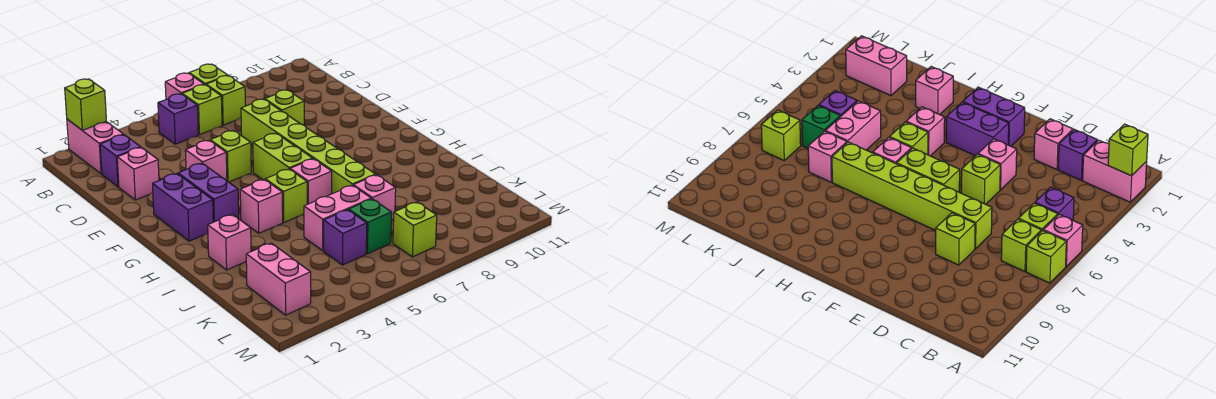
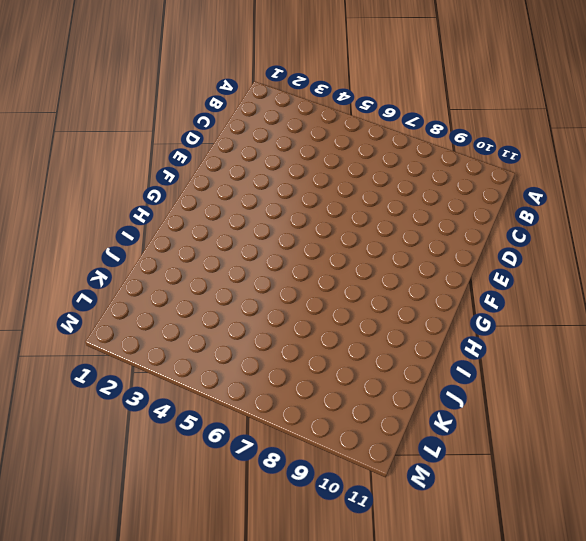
none -> pink brick A2:B2 level 1
none -> pink brick A6 level 1
none -> lime brick A7 level 1

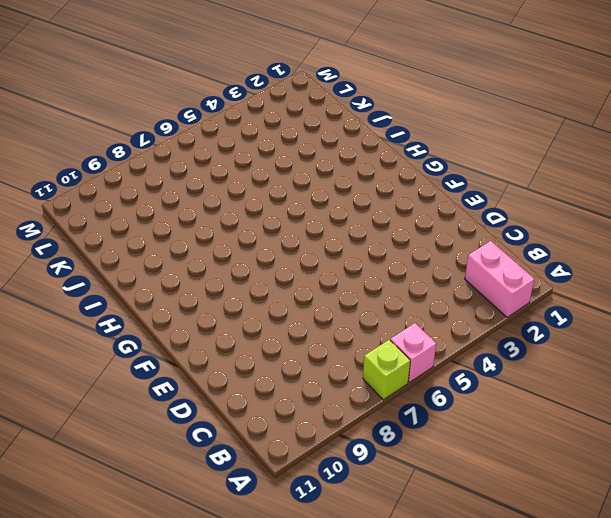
none -> purple brick B5 level 1
none -> lime brick B6 level 1
none -> lime brick B7 level 1

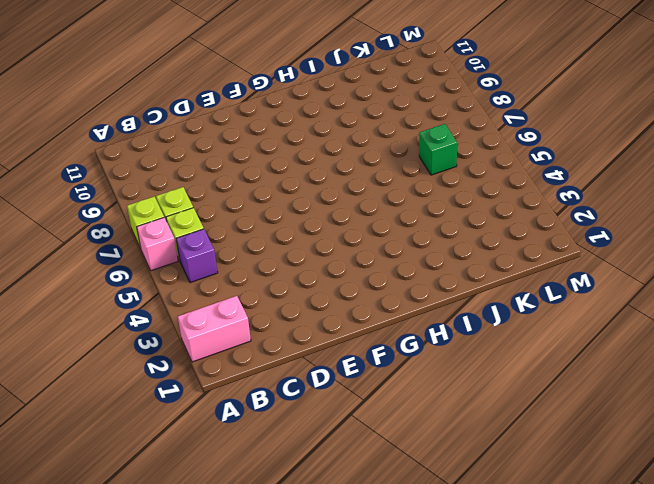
none -> purple brick C2 level 1
none -> pink brick D2 level 1
none -> lime brick D7:I7 level 1

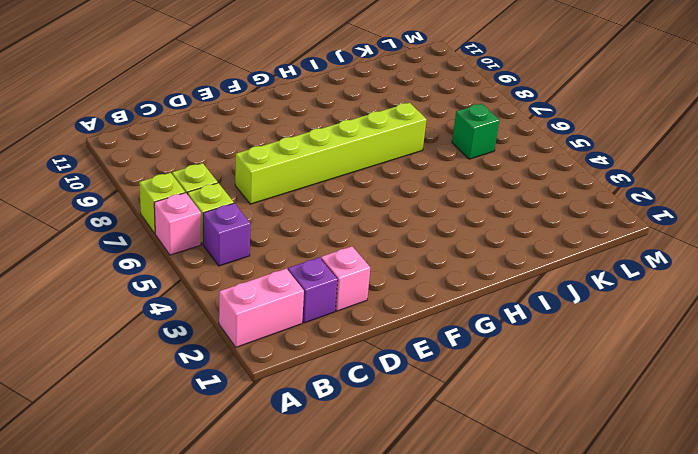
none -> lime brick D8 level 1
none -> pink brick E4 level 1
none -> lime brick E5 level 1

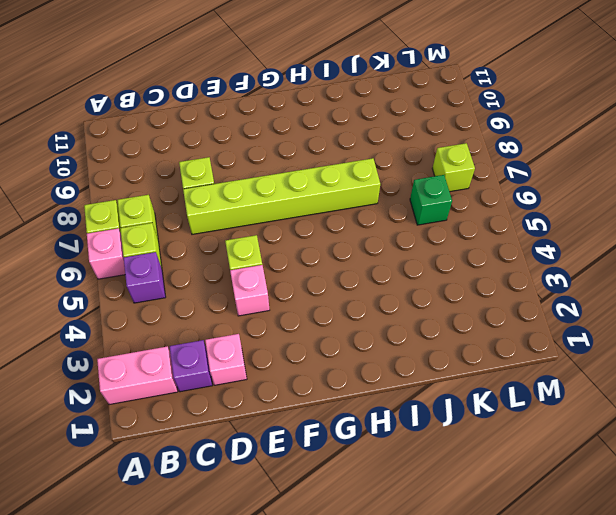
none -> purple brick F2:G2 level 1
none -> purple brick F3:G3 level 1
none -> lime brick F6:G6 level 1

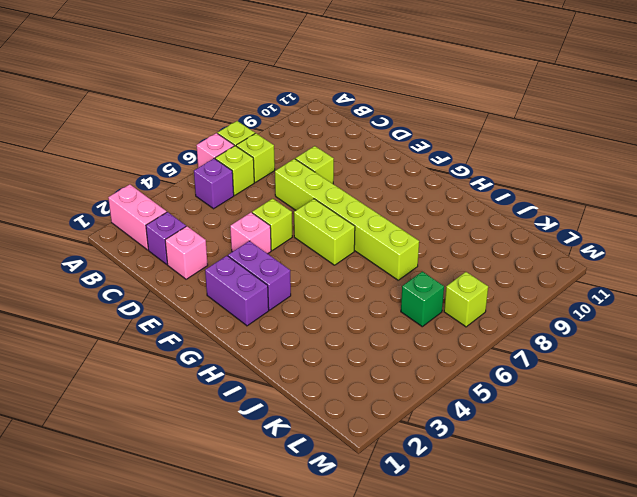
none -> pink brick H4 level 1
none -> lime brick H5 level 1
none -> pink brick H6 level 1

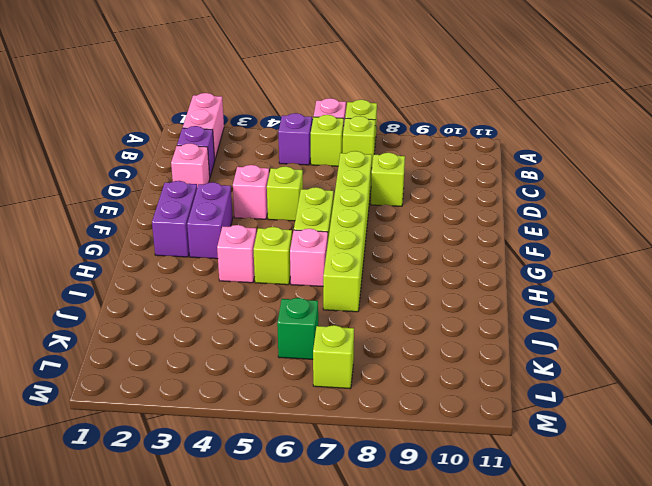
none -> pink brick I2 level 1
none -> pink brick J5:J6 level 1
none -> pink brick J7 level 1

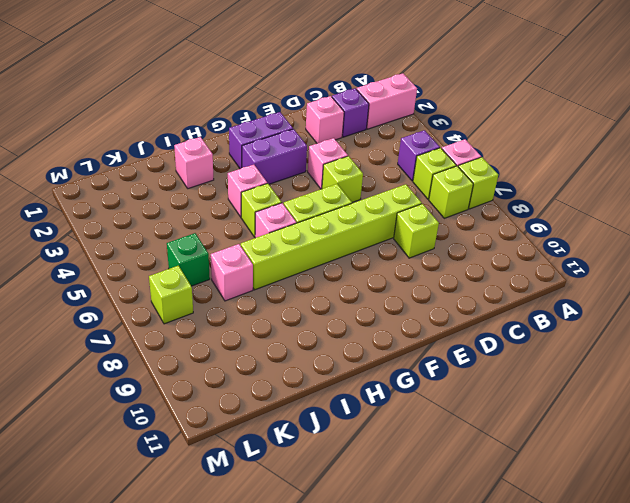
none -> pink brick J5:J6 level 1
none -> pink brick K2:L2 level 1
none -> purple brick K5 level 1

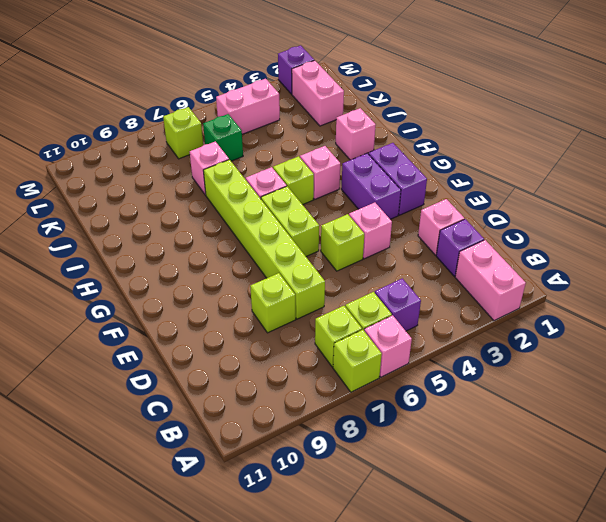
pink brick L4:L5 level 1 -> pink brick J5:J6 level 1
purple brick M2 level 1 -> purple brick K5 level 1
none -> lime brick A2 level 2

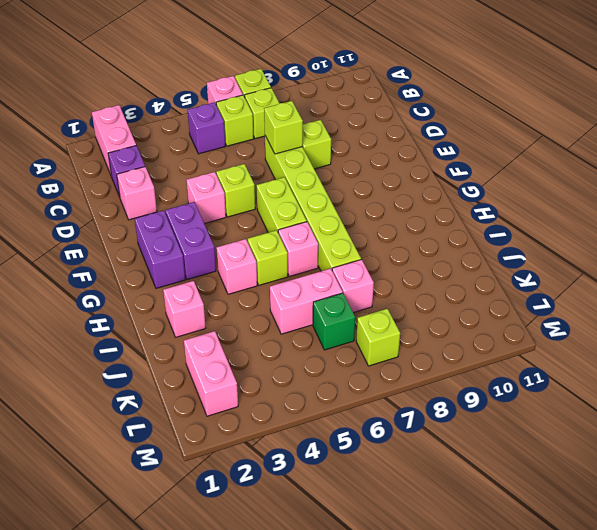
lime brick D7 level 2 -> lime brick A2 level 2
none -> purple brick K5 level 1

